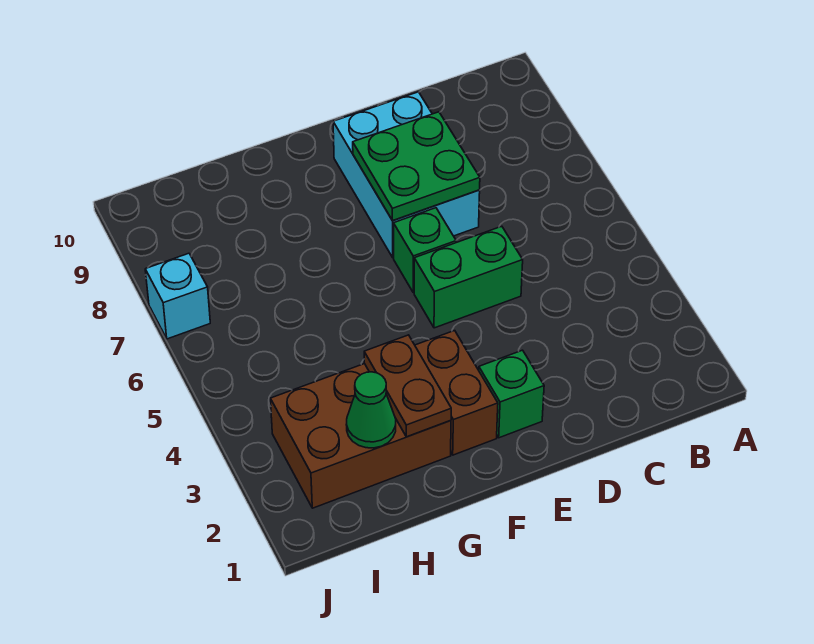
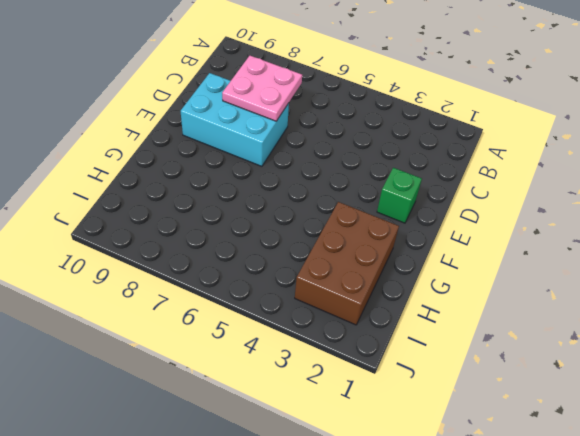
pink plate C7:D8 level 2 -> green plate D7:E8 level 2
none -> green brick D5:E5 level 1
none -> green brick E6 level 1

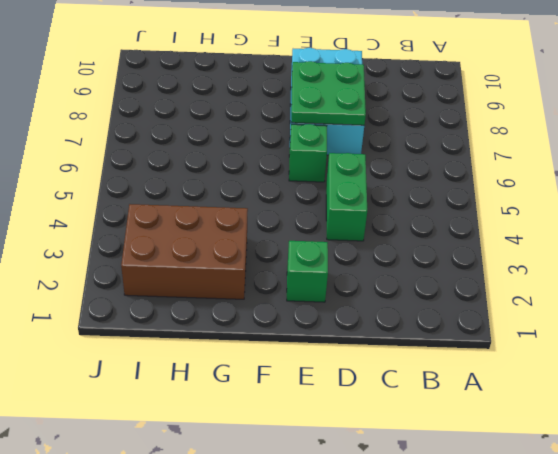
green brick D4:D5 level 1 -> green brick D5:E5 level 1
none -> brown brick F2:F3 level 1
none -> cyan brick J7 level 1

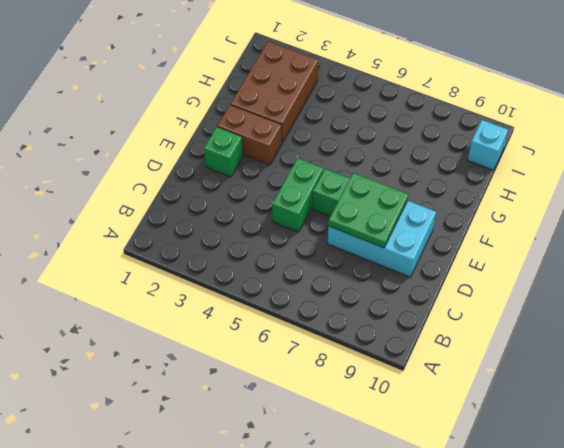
cyan brick I10 level 1 -> cyan brick J7 level 1
none -> brown plate G2:G3 level 2
none -> green cone H2 level 2

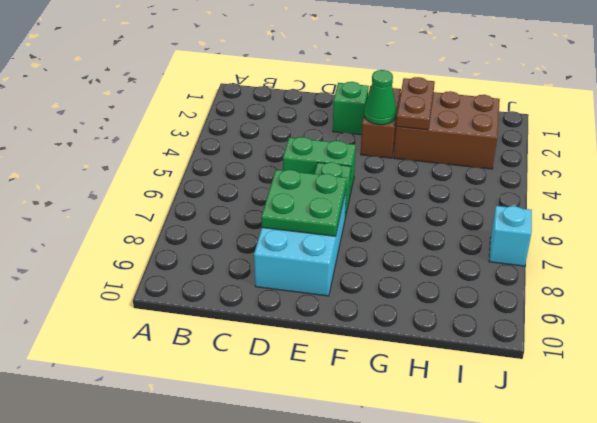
green cone F3 level 2 -> green cone H2 level 2

